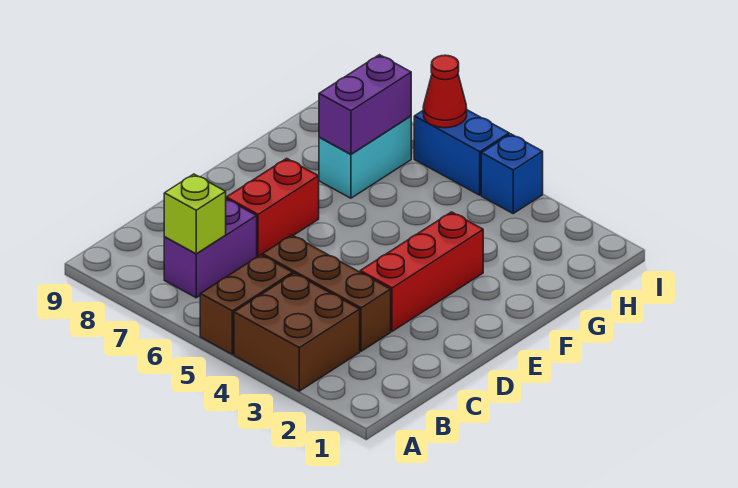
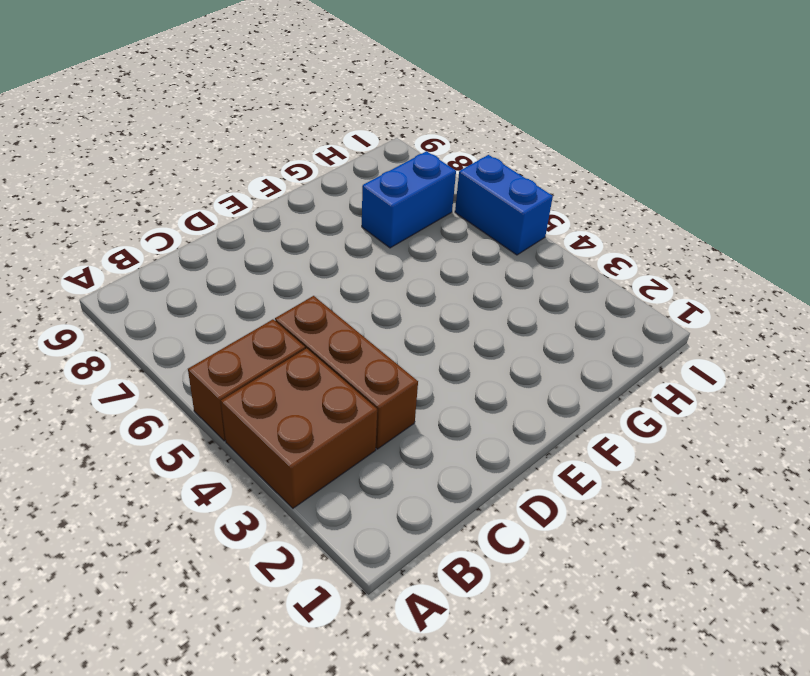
blue brick G7:H7 level 1 -> cyan brick G7:H7 level 1
none -> purple brick B7:C7 level 1
none -> red brick D3:F3 level 1
none -> red brick D7:E7 level 1

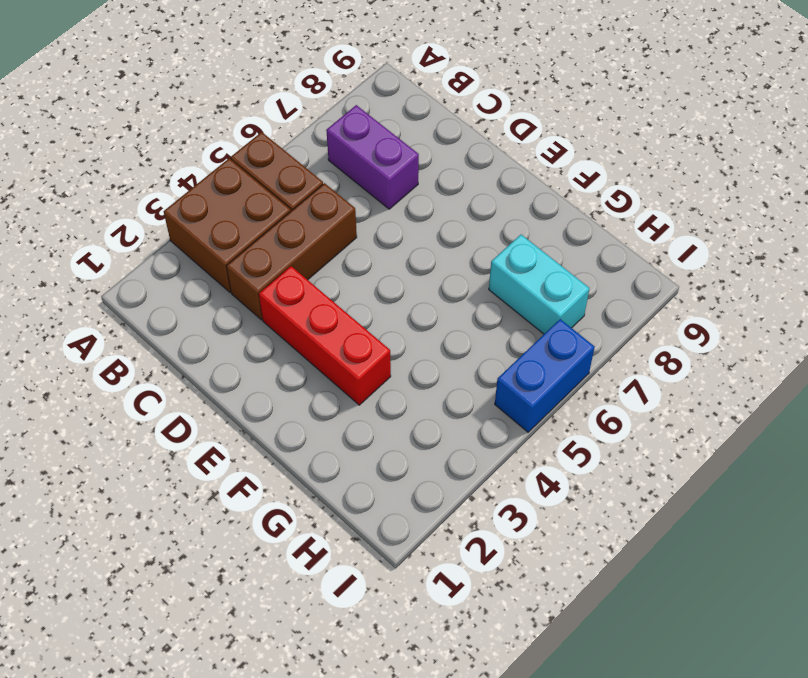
none -> red brick D7:E7 level 1
none -> blue brick I4 level 1
none -> lime brick B7 level 2

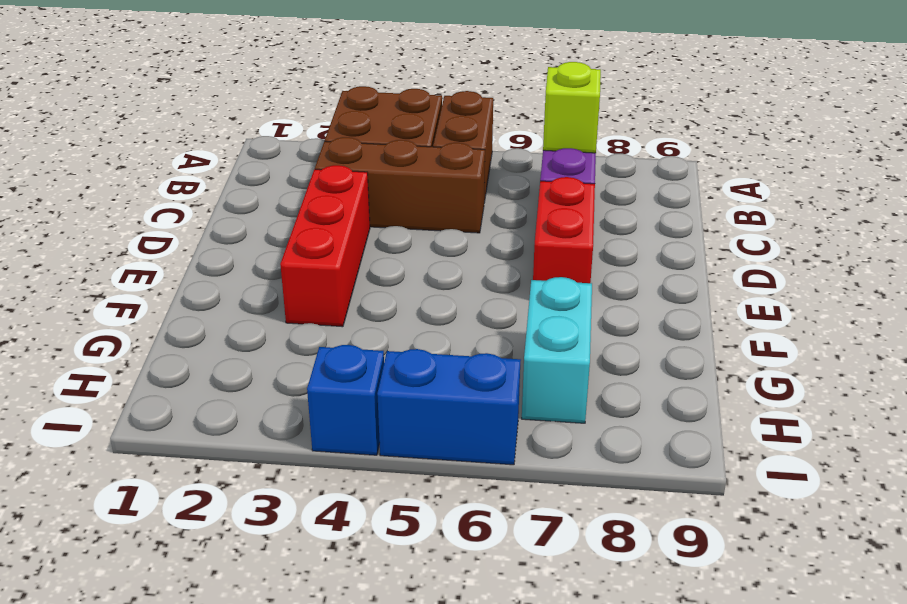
none -> purple brick G7:H7 level 2
none -> red cone I6 level 2

